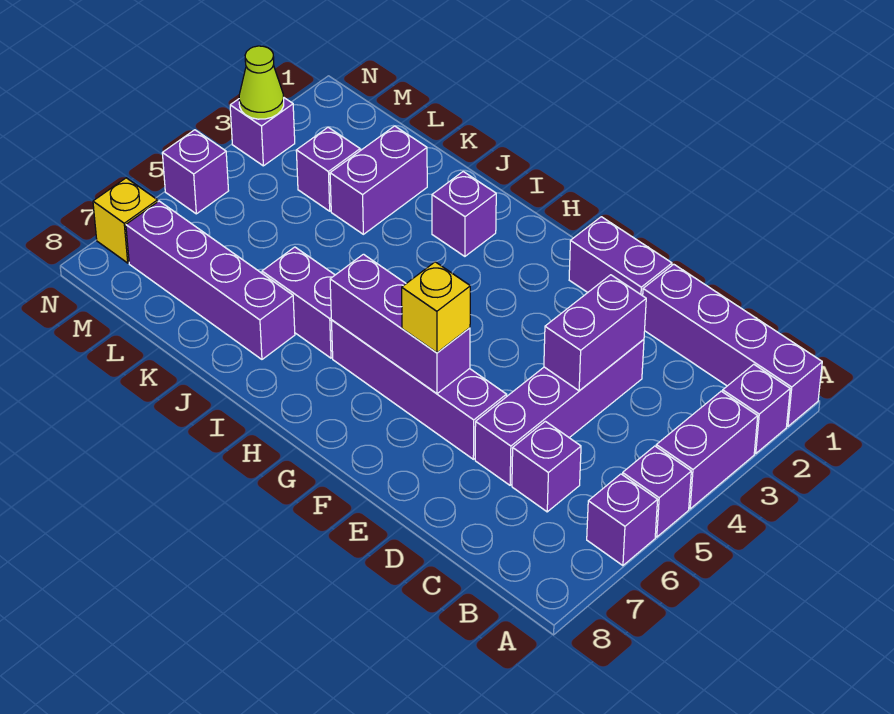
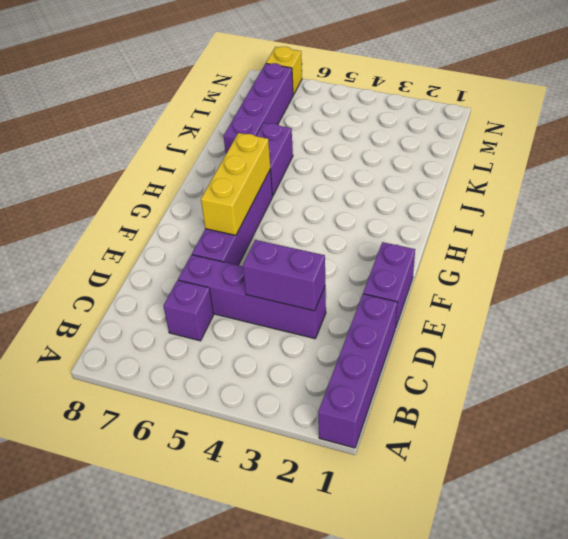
yellow brick F6:H6 level 2 -> purple brick F6:H6 level 2
none -> purple brick A2 level 1
none -> purple brick A3:A4 level 1
none -> purple brick A5 level 1

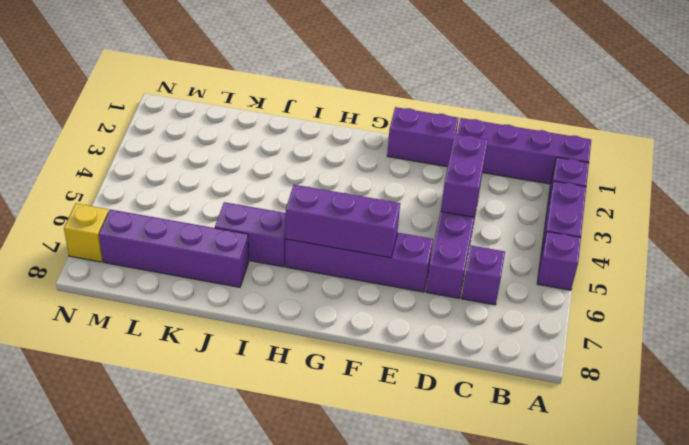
none -> purple brick A6 level 1
none -> purple brick I2 level 1
none -> purple brick K2:K3 level 1

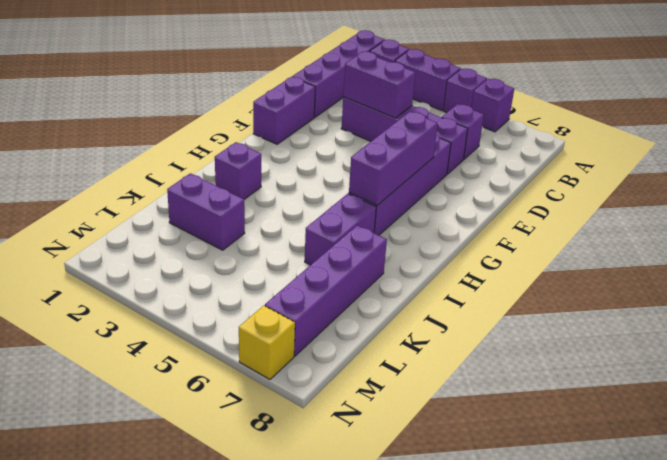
none -> purple brick L3 level 1
none -> purple brick N3 level 1
none -> purple brick N5 level 1

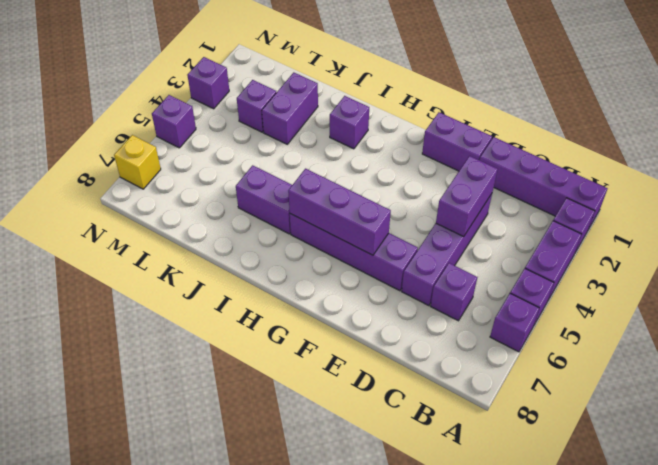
none -> purple brick J7:M7 level 1
none -> lime cone N3 level 2
none -> yellow brick F6 level 3

